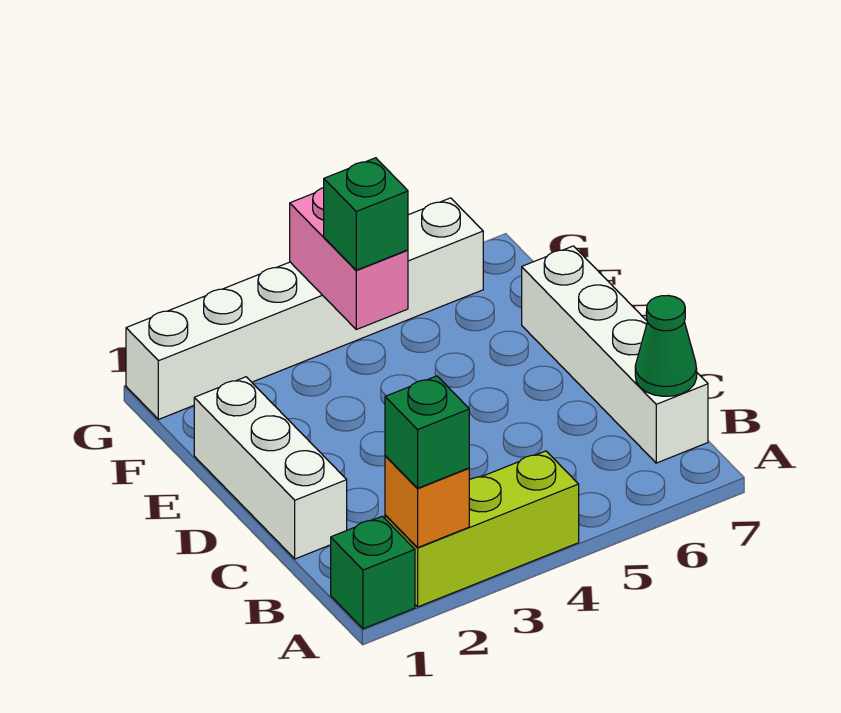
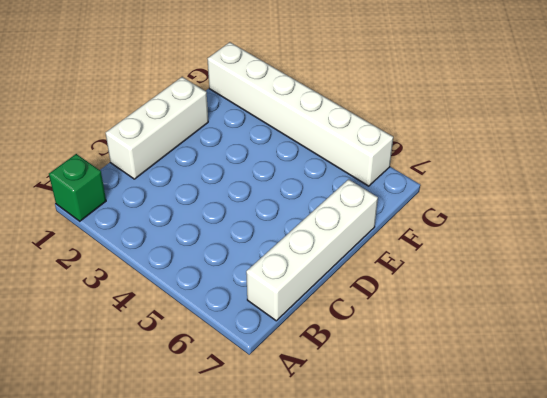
none -> lime brick A2:A4 level 1
none -> orange brick A2 level 2

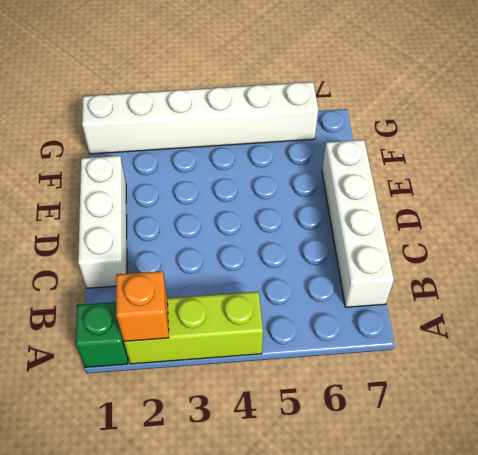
none -> green cone B7 level 2
none -> pink brick F4:G4 level 2

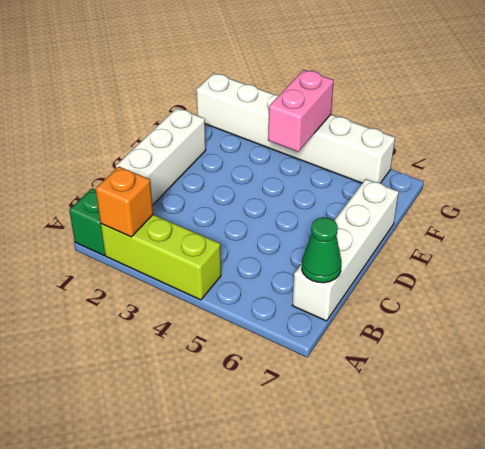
none -> green brick A2 level 3
none -> green brick F4 level 3

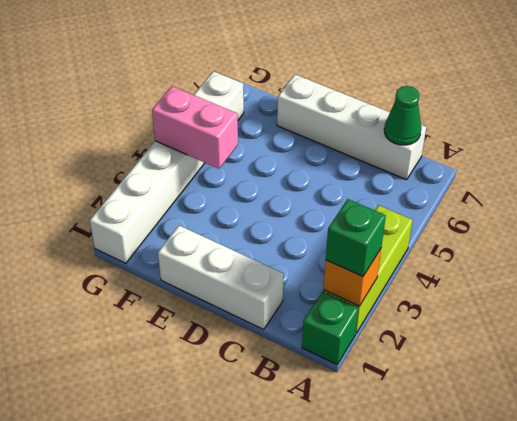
none -> green brick F4 level 3

